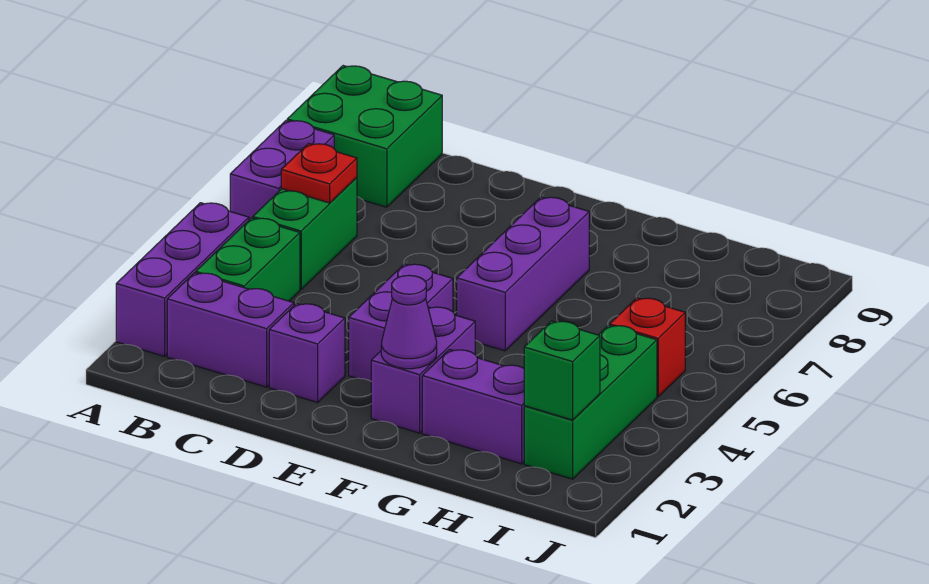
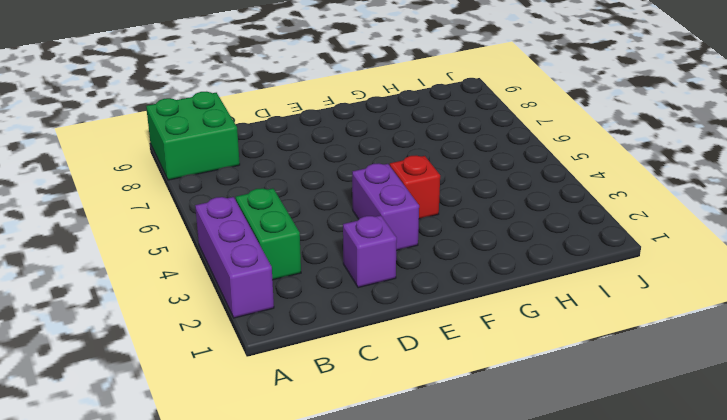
red brick F4 level 1 -> red brick I5 level 1
none -> purple brick A6:A7 level 1
none -> purple brick B2:C2 level 1
none -> green brick B5:B6 level 1

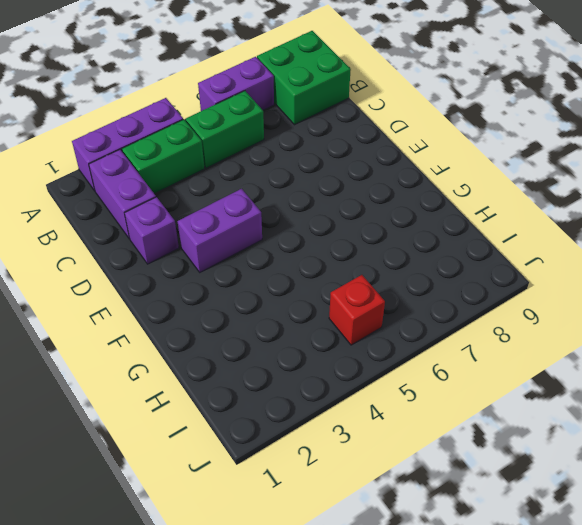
none -> purple brick F2:F3 level 1
none -> purple brick F5:F7 level 1
none -> purple brick G2:H2 level 1

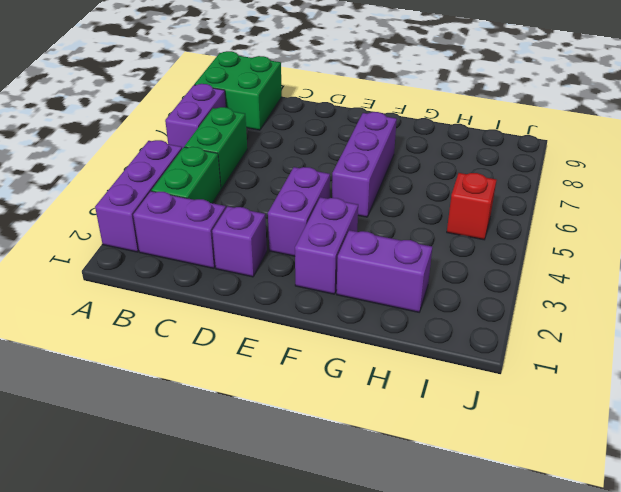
none -> green brick I2:I4 level 1
none -> red plate B6 level 2
none -> purple cone F2 level 2

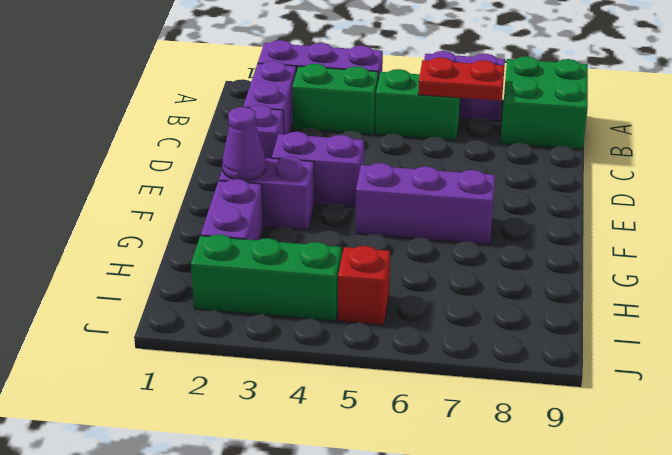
red plate B6:B7 level 2 -> red plate B6 level 2
none -> green brick I2 level 2

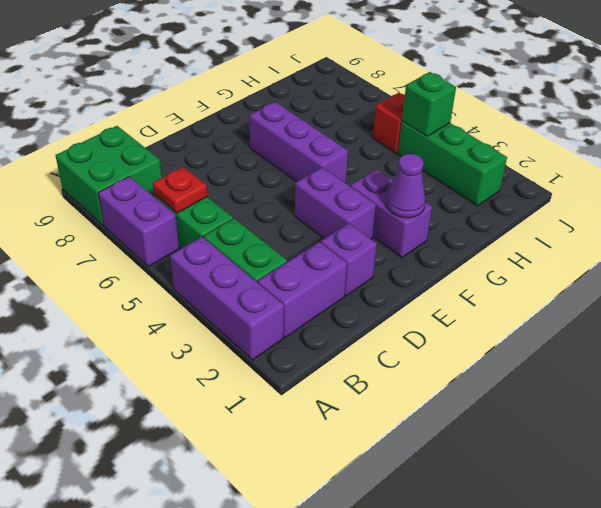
green brick I4 level 2 -> green brick I2 level 2
none -> purple brick G2:H2 level 1

